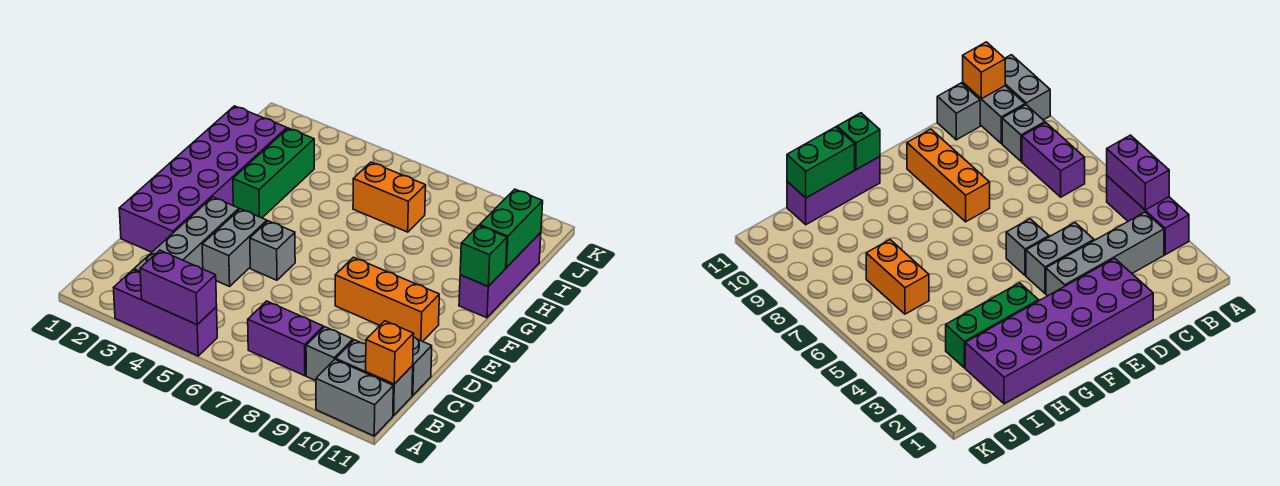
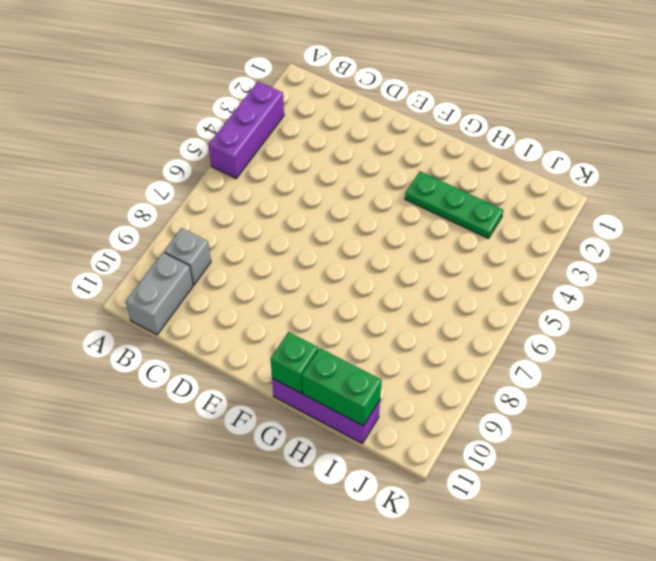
green plate G3:I3 level 1 -> green brick G3:I3 level 1
none -> grey brick A10:A11 level 1
none -> grey brick B3:E3 level 1
none -> purple brick B7:B8 level 1

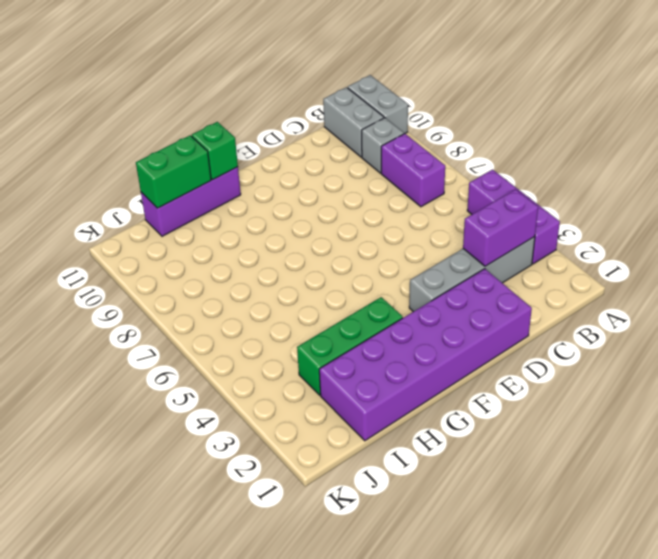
purple brick B3:C3 level 2 -> purple brick A4:A5 level 2
none -> grey brick C11 level 1
none -> grey brick D4:E4 level 1
none -> grey brick E5 level 1

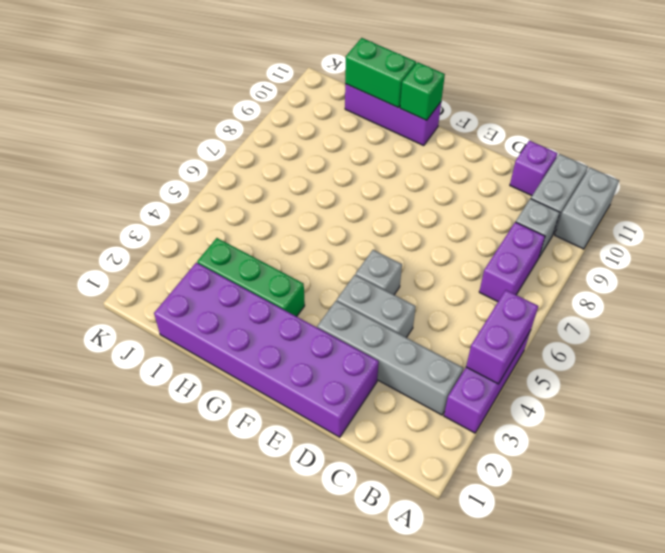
purple brick C11 level 1 -> grey brick C11 level 1
none -> orange brick E8:E10 level 1
none -> orange brick I6:I7 level 1
none -> orange brick B11 level 2

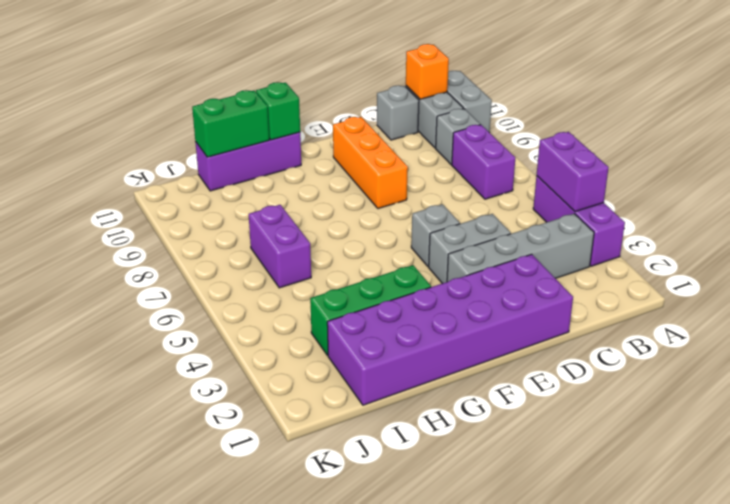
purple brick I6:I7 level 1 -> orange brick I6:I7 level 1

